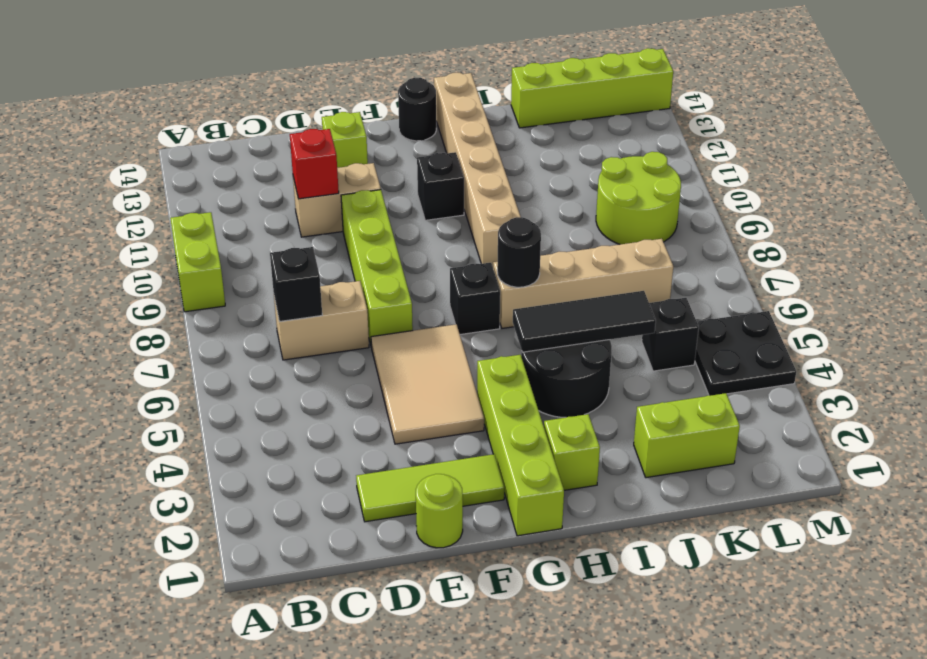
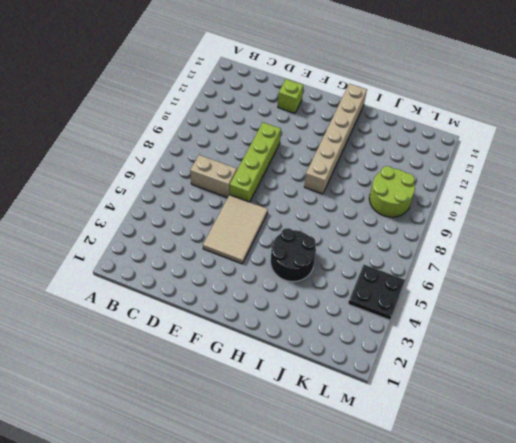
none -> lime brick A9:A10 level 1
none -> lime tile D2:F2 level 1
none -> tan brick D11:E11 level 1

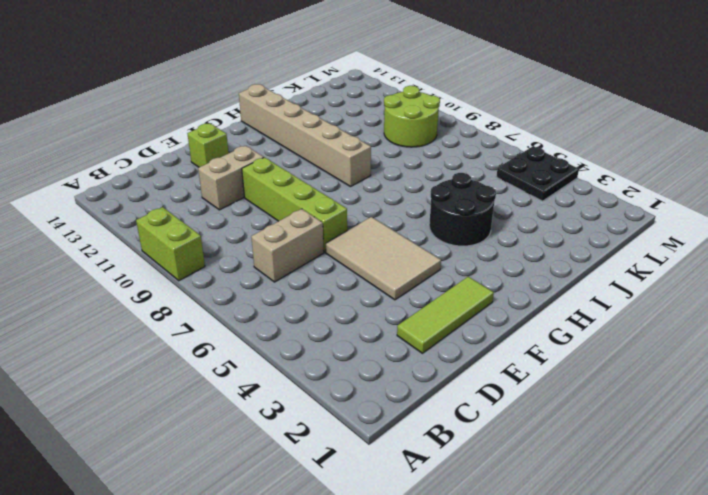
none -> lime round brick E1 level 1
none -> lime brick G1:G4 level 1
none -> black brick G7 level 1

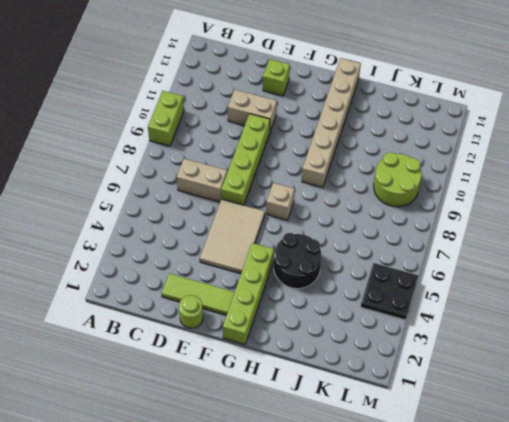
tan brick G7 level 1 -> black brick G7 level 1
none -> black brick G11 level 1
none -> black round brick G14 level 1
none -> lime brick H2 level 1

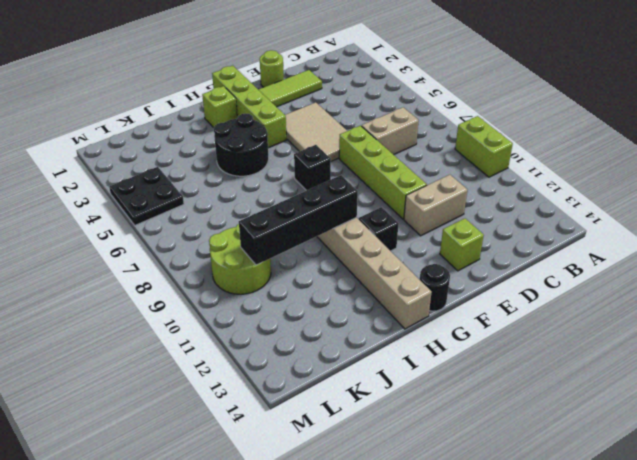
black brick H10:K10 level 2 -> none
none -> tan brick H7:K7 level 1
none -> lime brick J2:K2 level 1
none -> lime brick J14:M14 level 1

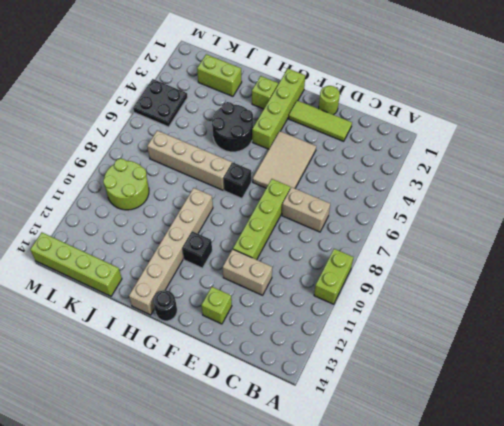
none -> black brick K5 level 1
none -> black brick C7 level 2
none -> red brick D11 level 2

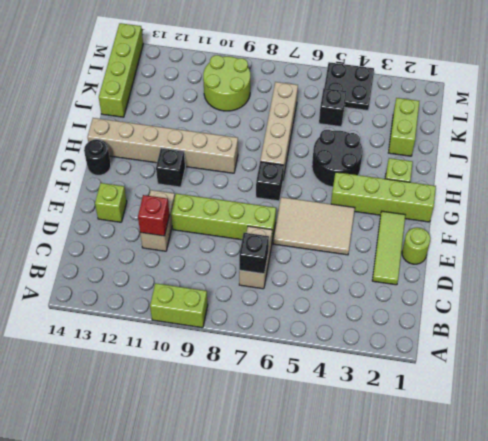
none -> black tile H5:J5 level 2
none -> black round brick H7 level 2

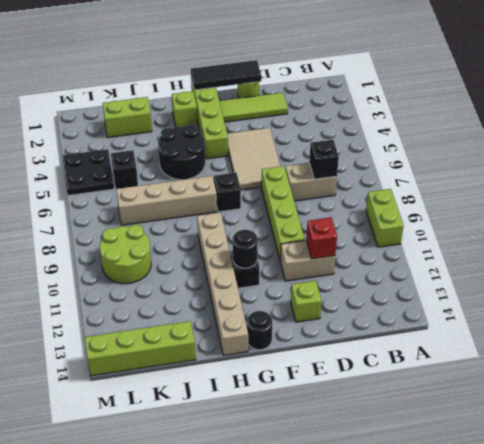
black tile E1:G1 level 2 -> black tile H5:J5 level 2
black round brick G11 level 2 -> black round brick H7 level 2

